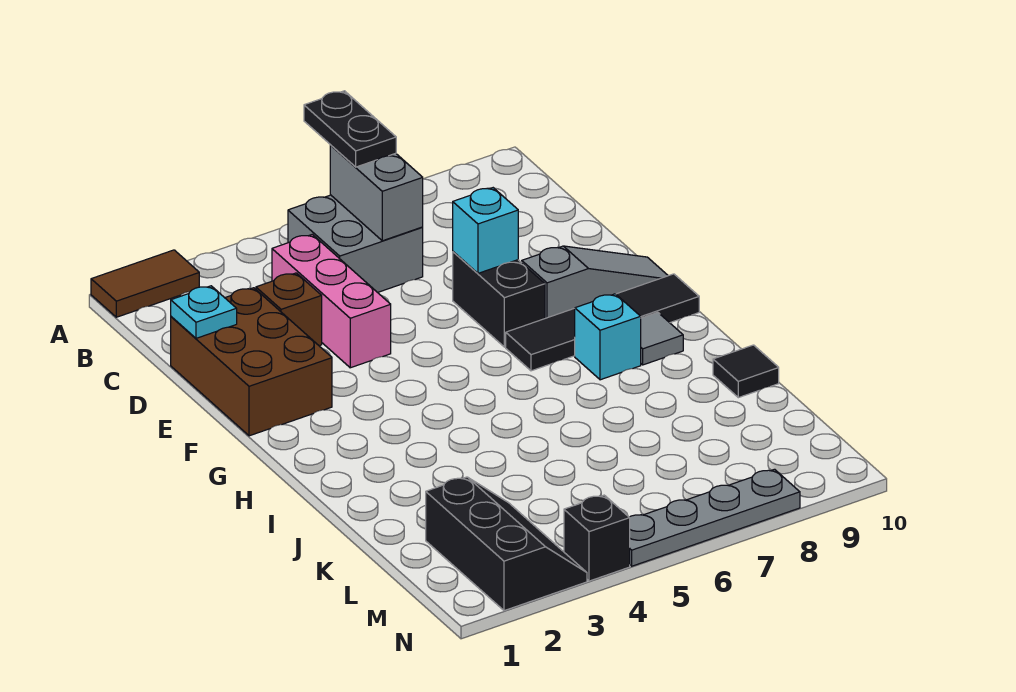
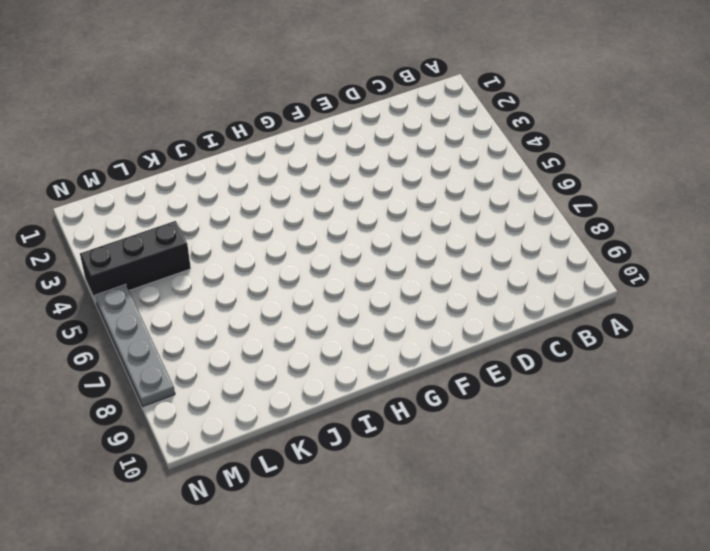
black brick L4:N4 level 1 -> black brick N4 level 1
none -> brown tile A1:A2 level 1
none -> grey brick B5:C6 level 1
none -> pink brick C4:E4 level 1

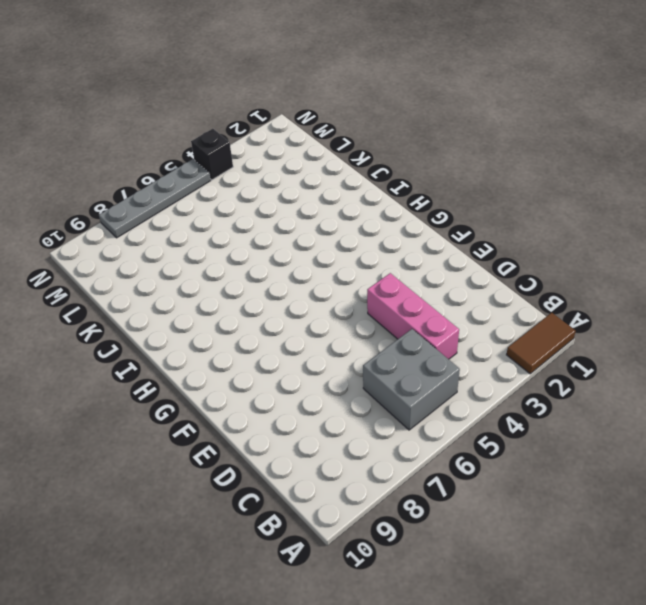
none -> brown brick D1:F2 level 1
none -> brown brick D3 level 1
none -> black brick E7:F7 level 1

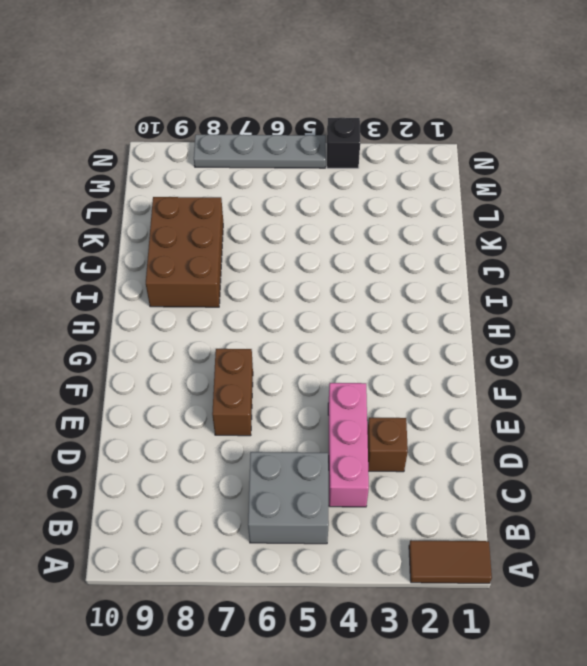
brown brick E7:F7 level 1 -> black brick E7:F7 level 1
brown brick I8:K9 level 1 -> brown brick D1:F2 level 1
none -> grey slope F8:F10 level 1 top 8
none -> black tile G7:G10 level 1
none -> cyan brick H8 level 1

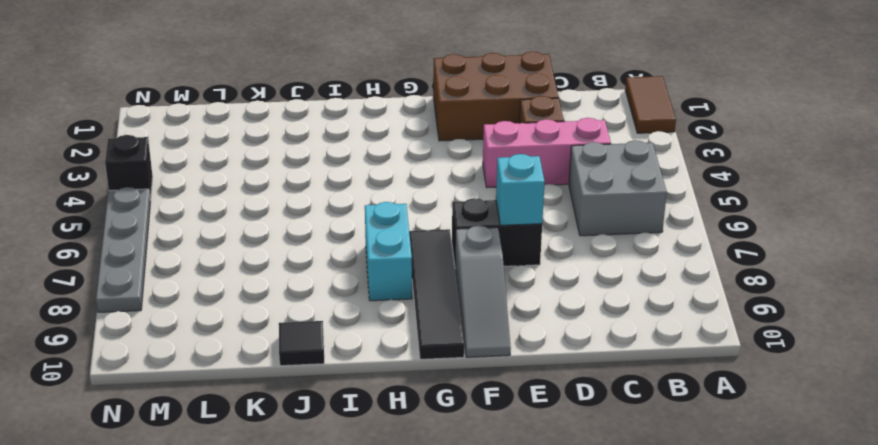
cyan brick H7:H8 level 1 -> cyan brick H8 level 1
none -> grey tile H9 level 1
none -> black slope L2:N3 level 1 top 2
none -> grey brick B6:C6 level 2

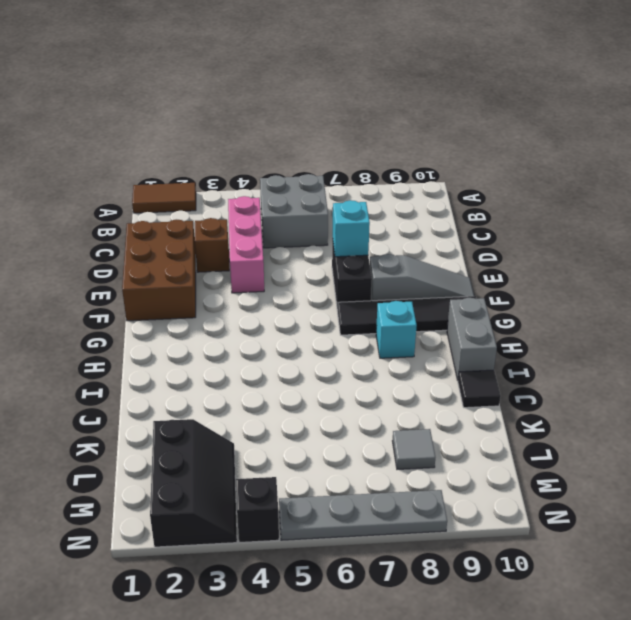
grey brick H10:I10 level 1 -> grey brick B6:C6 level 2
grey tile L8 level 1 -> grey tile H9 level 1
none -> cyan plate D1 level 2
none -> black plate A6:B6 level 3

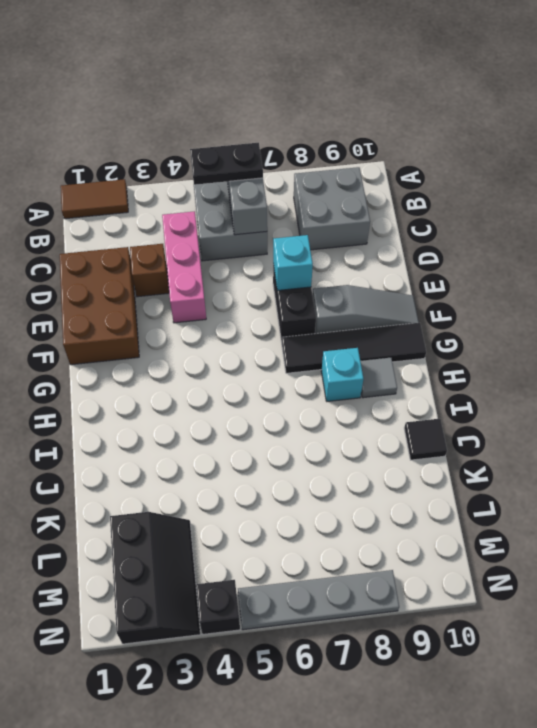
black plate B5:B6 level 3 -> black plate A6:B6 level 3
grey brick B8:C9 level 1 -> none
none -> cyan plate D1 level 2

